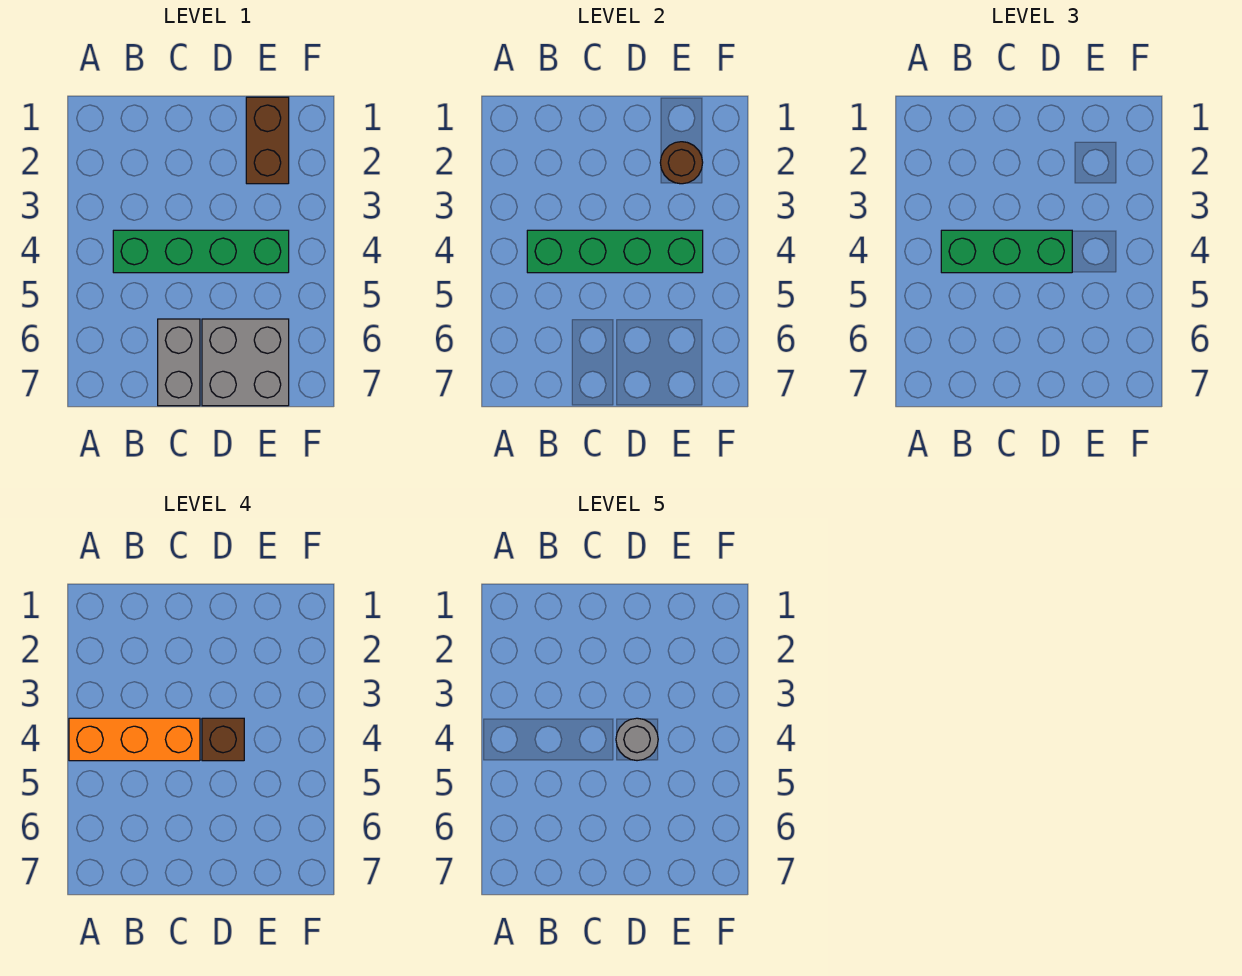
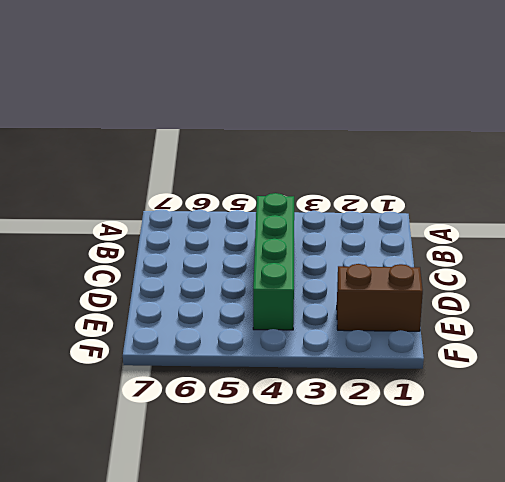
none -> grey brick C6:C7 level 1
none -> grey brick D6:E7 level 1

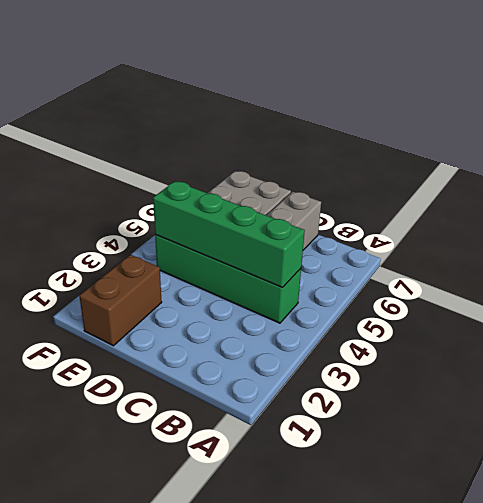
none -> brown round brick E2 level 2
none -> green brick B4:D4 level 3

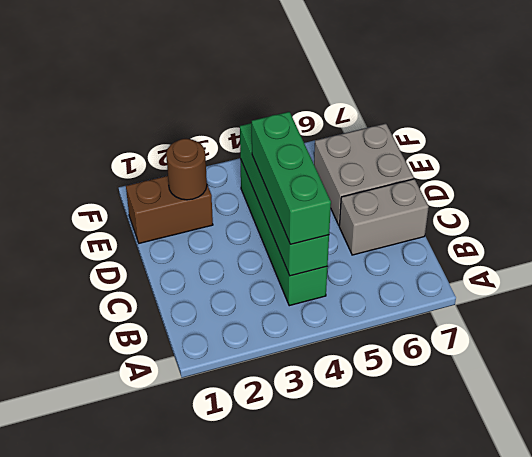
none -> orange brick A4:C4 level 4
none -> brown brick D4 level 4

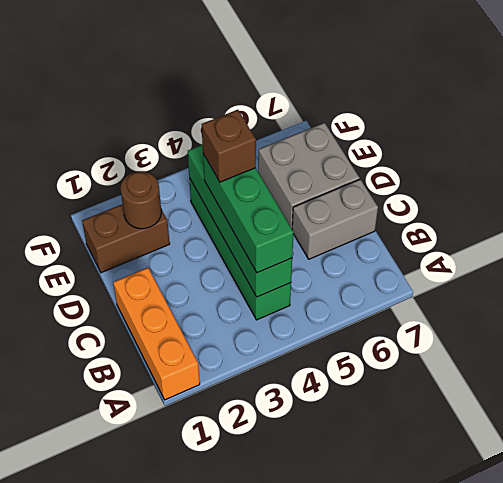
orange brick A1:C1 level 1 -> orange brick A4:C4 level 4
none -> grey round brick D4 level 5

